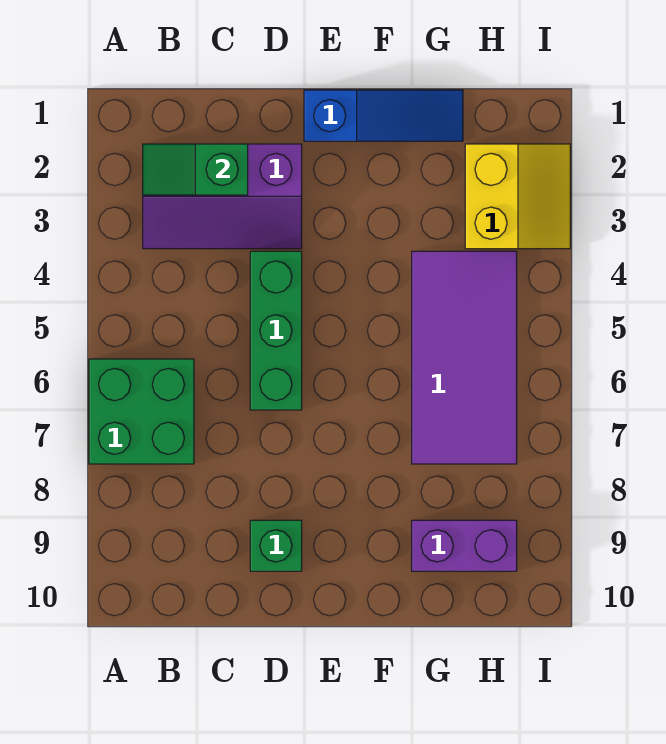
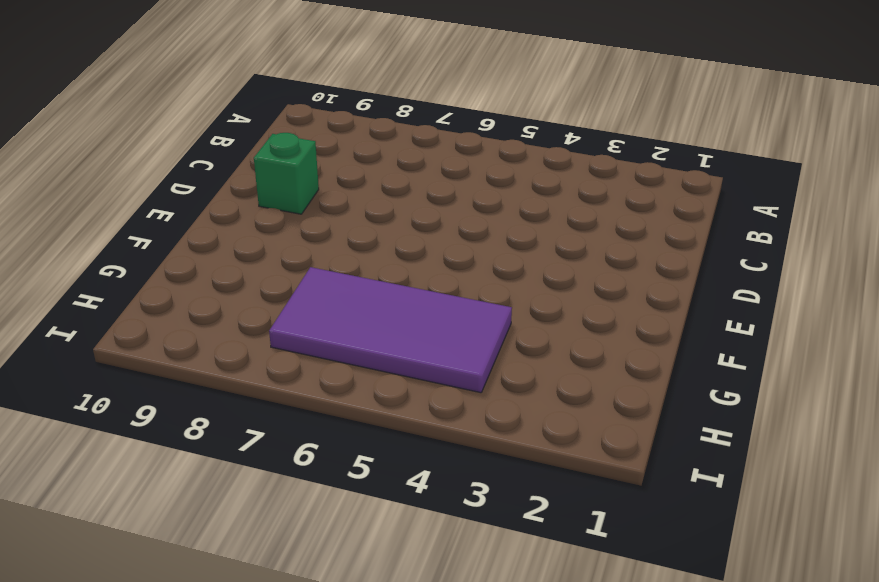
none -> green brick A6:B7 level 1
none -> purple slope B2:D3 level 1 top 2

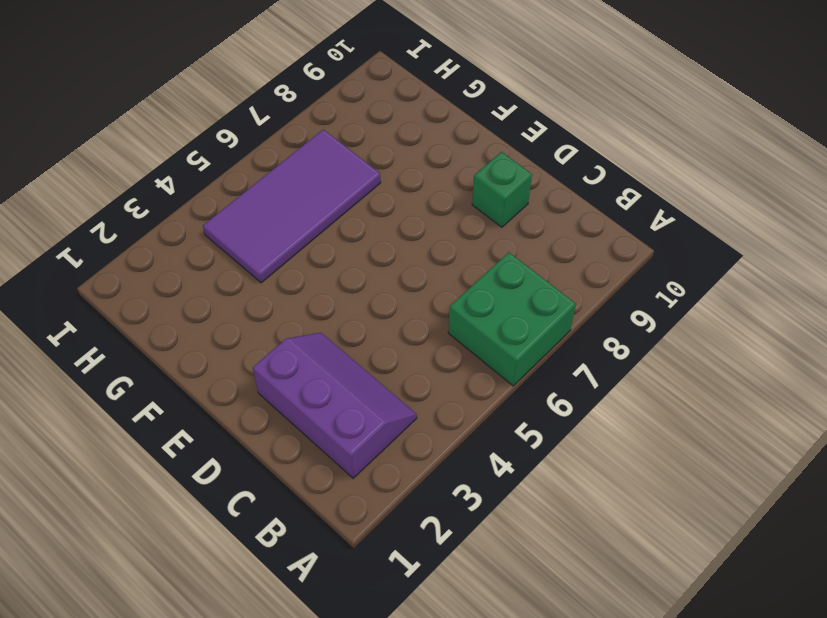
none -> green brick D4:D6 level 1
none -> blue slope E1:G1 level 1 top E

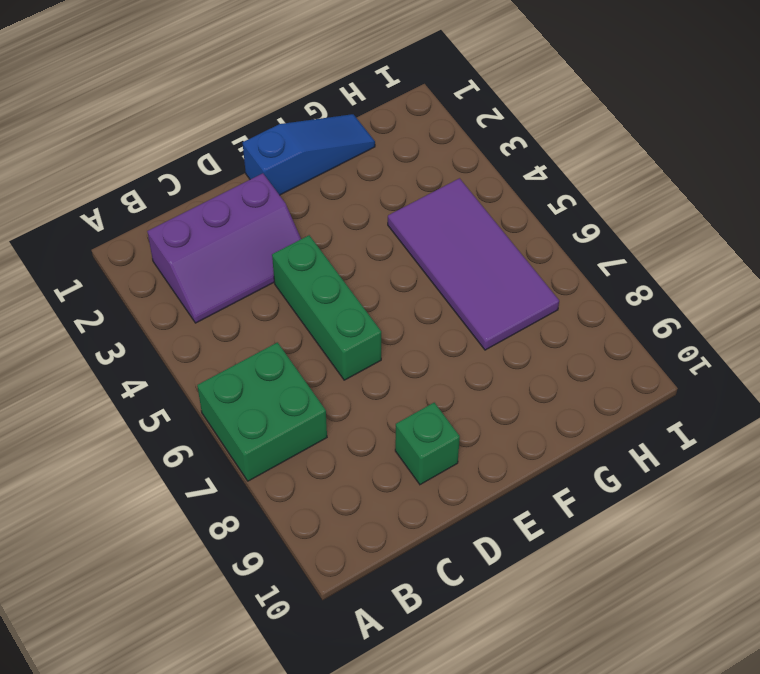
none -> purple brick G9:H9 level 1
none -> yellow slope H2:I3 level 1 top H

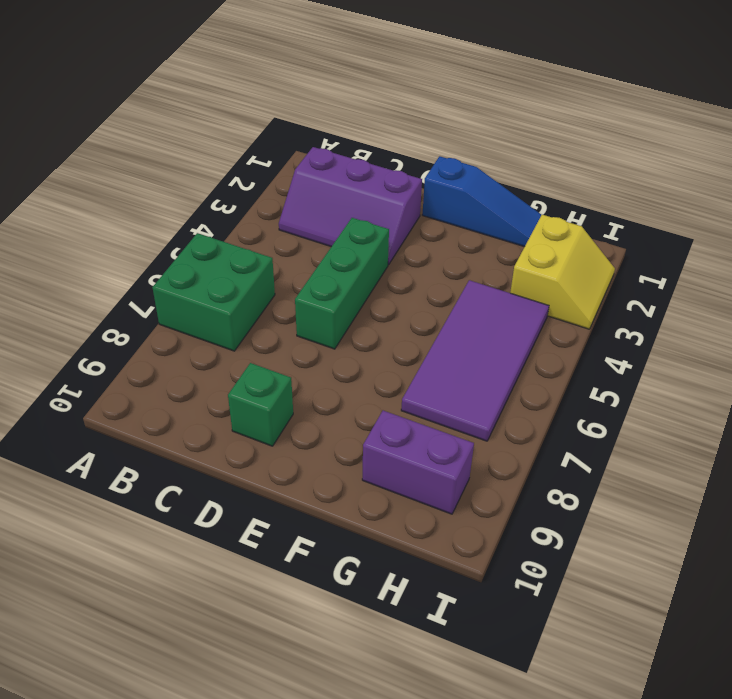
none -> green slope B2:C2 level 2 top C

